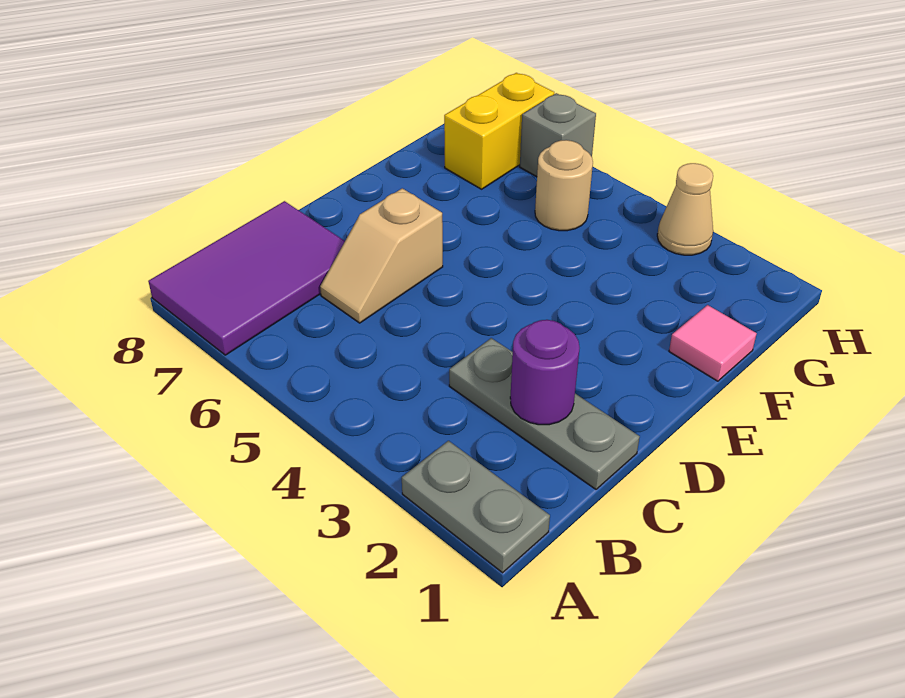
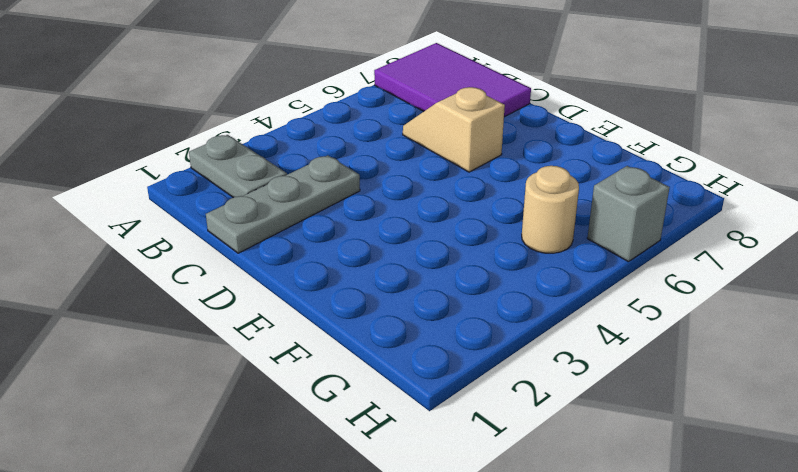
grey plate A2:B2 level 1 -> grey plate A1:A2 level 1
none -> pink tile F1 level 1
none -> yellow brick G7:H7 level 1

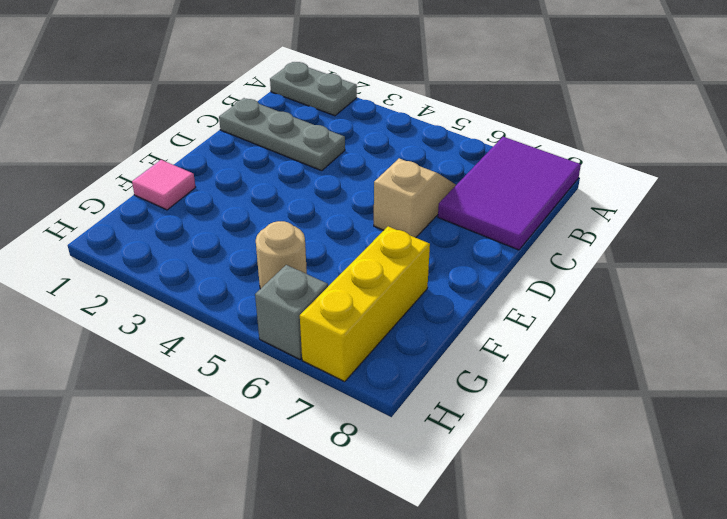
yellow brick F7:H7 level 1 -> yellow brick G7:H7 level 1
none -> tan cone H3 level 1
none -> purple round brick C2 level 2

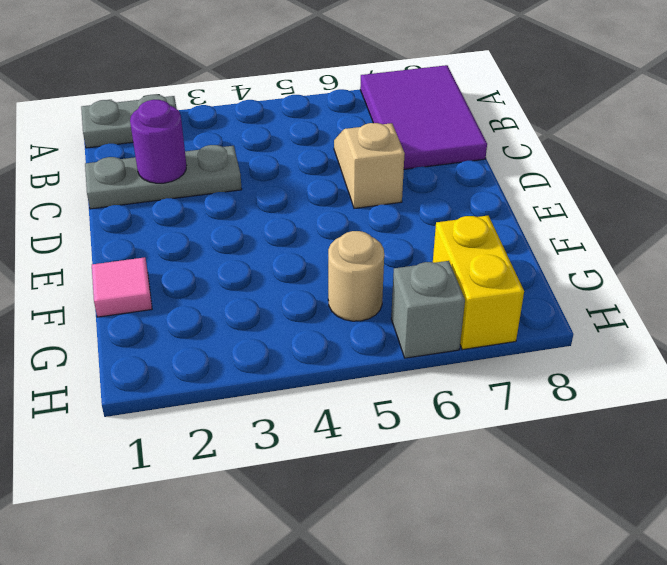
none -> tan cone H3 level 1

